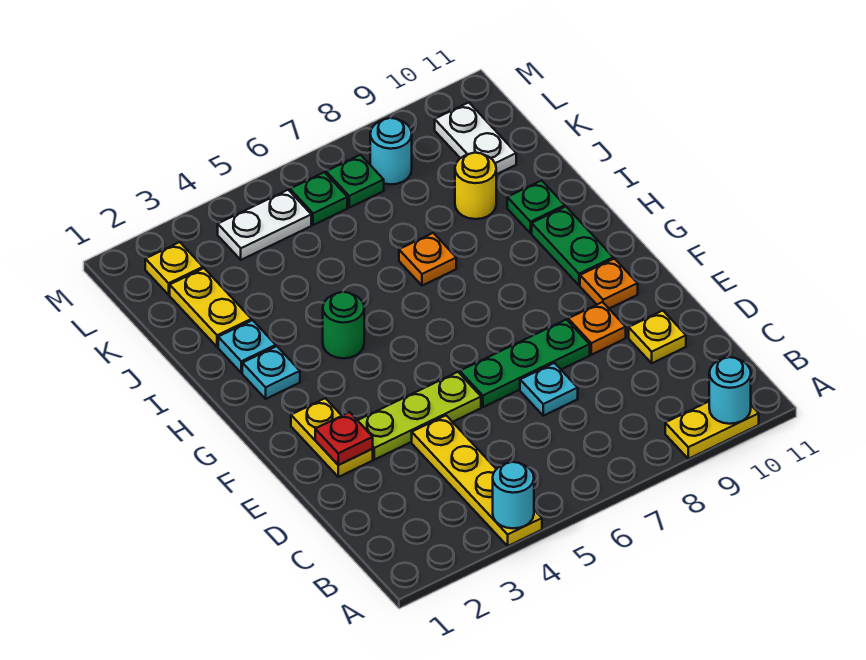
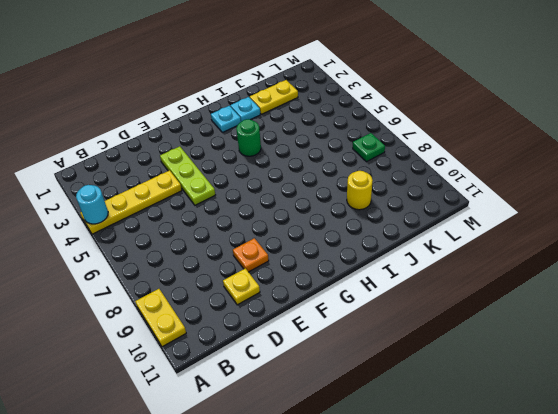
none -> cyan plate D7 level 1
none -> yellow plate E2:F2 level 1
none -> green plate E6:E8 level 1

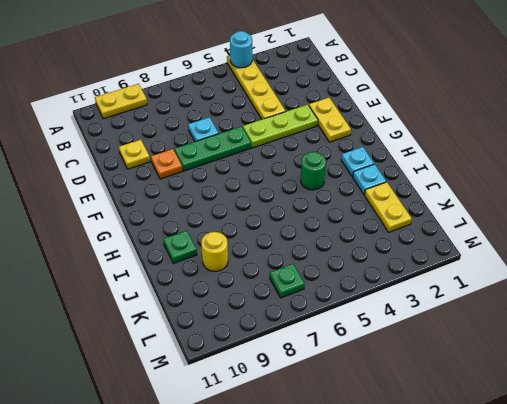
none -> orange plate F10 level 1
none -> green plate G10:H10 level 1
none -> orange plate I7 level 1

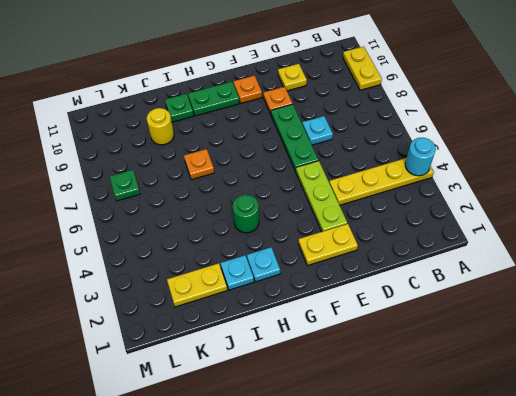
none -> white plate K10:L10 level 1
none -> yellow plate L2 level 1
none -> white plate L4:L5 level 1

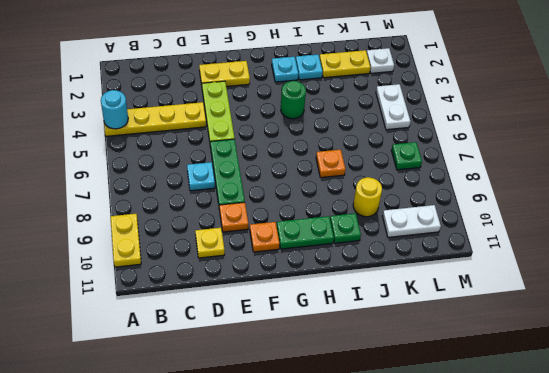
white plate L2 level 1 -> yellow plate L2 level 1
none -> green plate L6 level 1
none -> cyan round brick L8 level 1
none -> cyan round brick A10 level 2

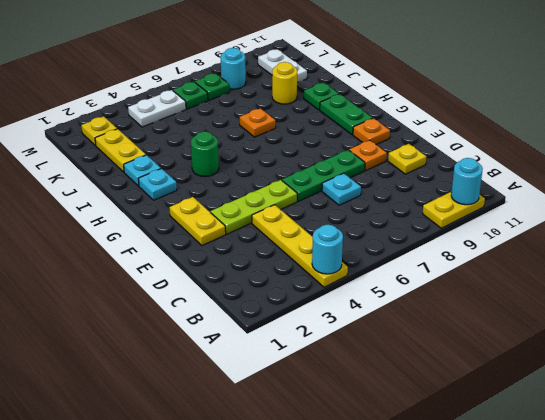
none -> red plate E2 level 2

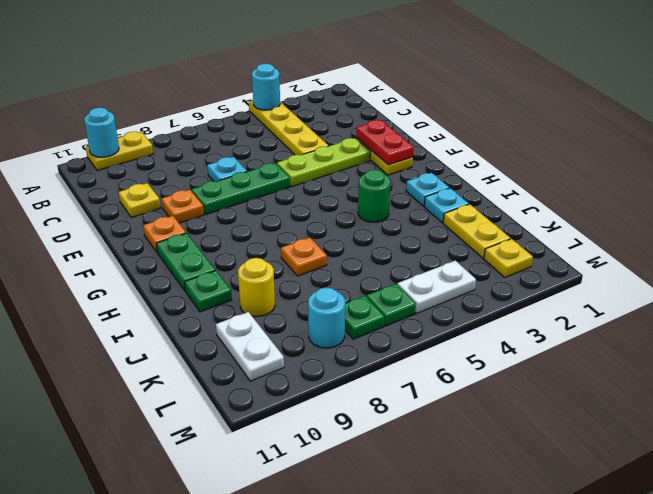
red plate E2:F2 level 2 -> red plate E2 level 2

